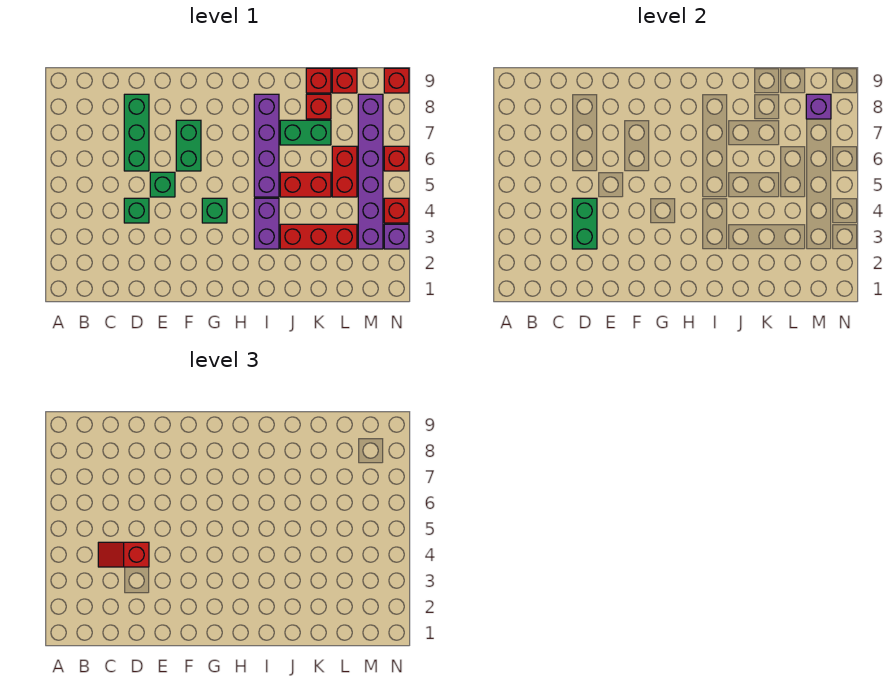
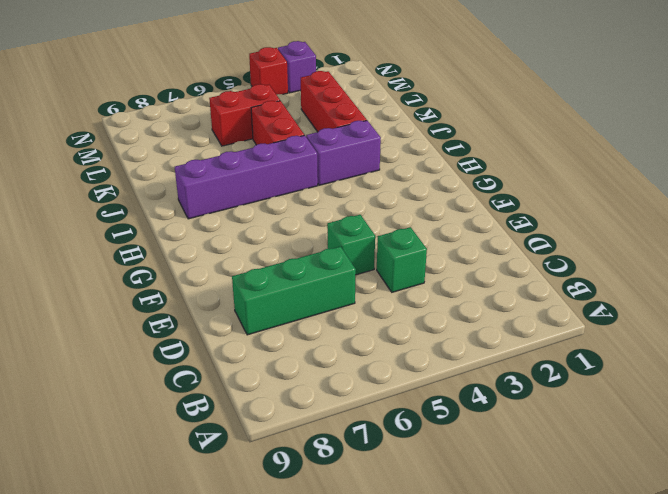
none -> green brick F6:F7 level 1
none -> green brick G4 level 1
none -> green brick J7:K7 level 1

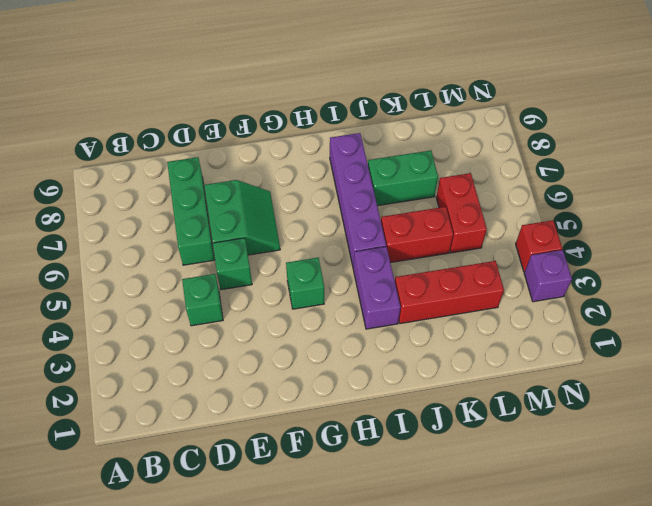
green slope E6:F7 level 1 top E -> green brick F6:F7 level 1
none -> red brick K8 level 1
none -> red brick K9 level 1
none -> red brick L9 level 1

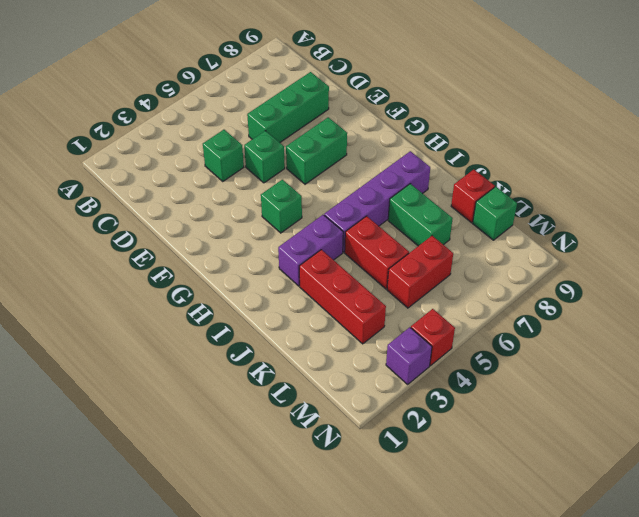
green brick L9 level 1 -> red brick L9 level 1
none -> red brick K8 level 1
none -> purple brick M3:M8 level 1
none -> red brick N6 level 1

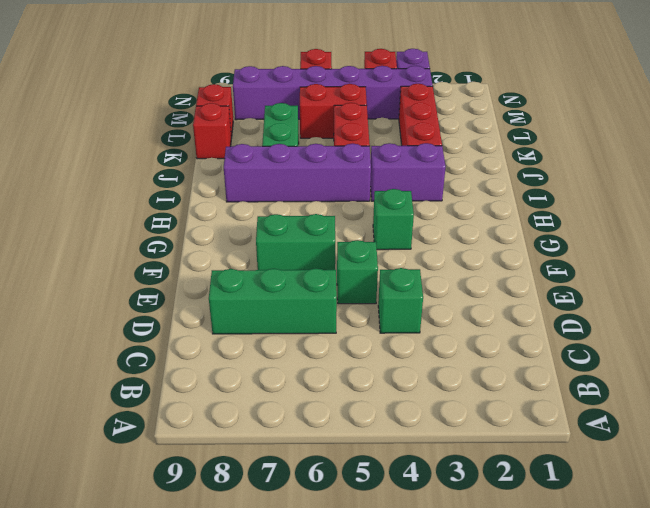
none -> red brick K8 level 1
none -> red brick N9 level 1
none -> green brick D3:D4 level 2

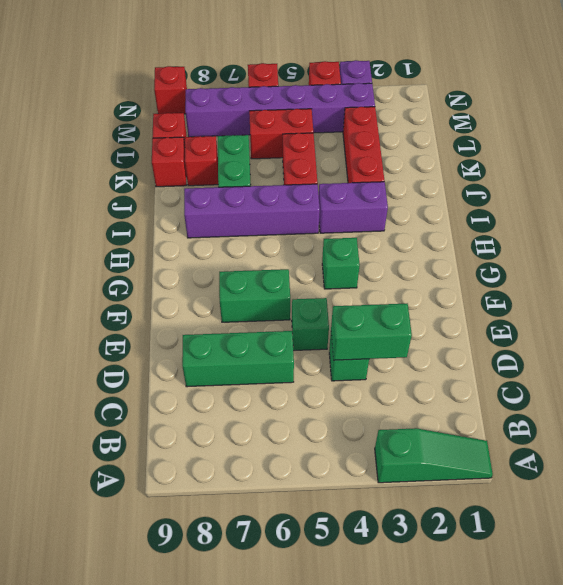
green slope A1:A3 level 1 top 3 -> none
none -> purple brick M8 level 2
none -> red slope C4:D4 level 3 top D

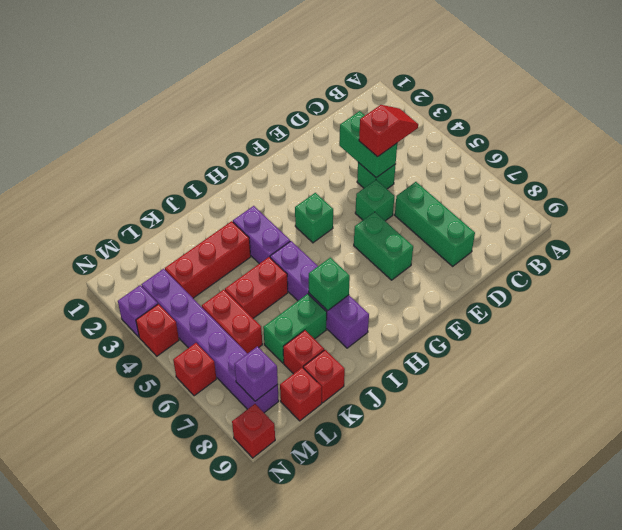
green brick I7 level 2 -> none

